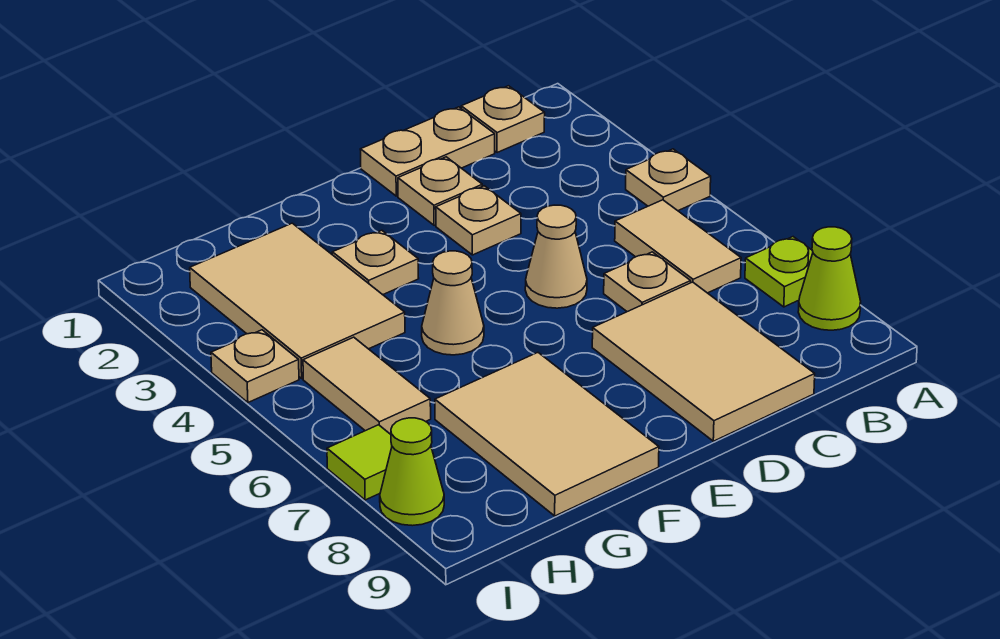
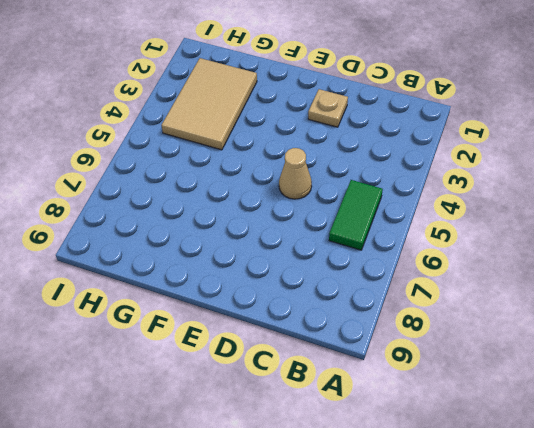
green tile B5:B6 level 1 -> tan tile B5:B6 level 1
none -> tan plate A4 level 1
none -> lime plate A7 level 1
none -> lime cone A8 level 1

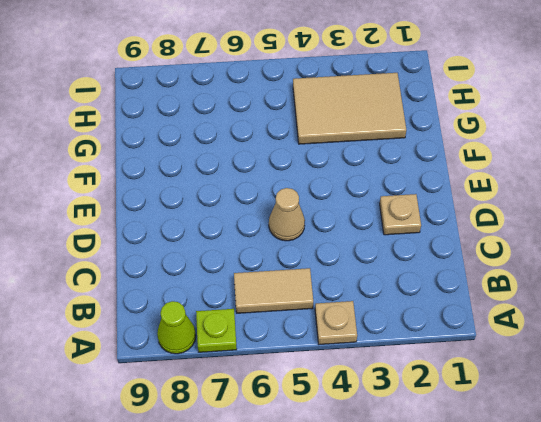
none -> tan plate B1 level 1
none -> tan plate C1:D1 level 1
none -> tan plate C6 level 1

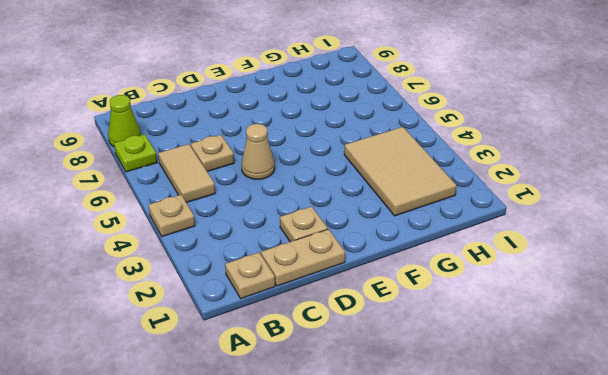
none -> tan tile C7:D9 level 1
none -> tan plate D3 level 1
none -> tan plate F3 level 1

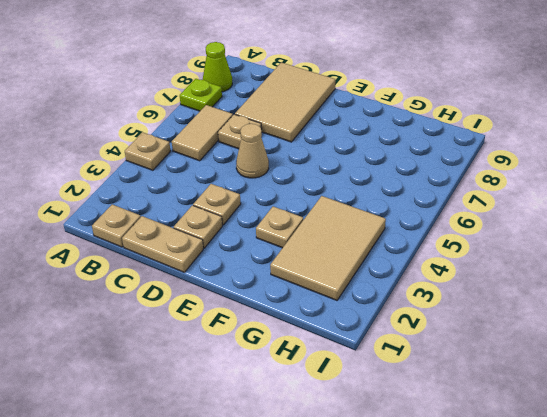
none -> tan cone F5 level 1
none -> tan tile F7:G9 level 1
none -> tan tile H5:H6 level 1

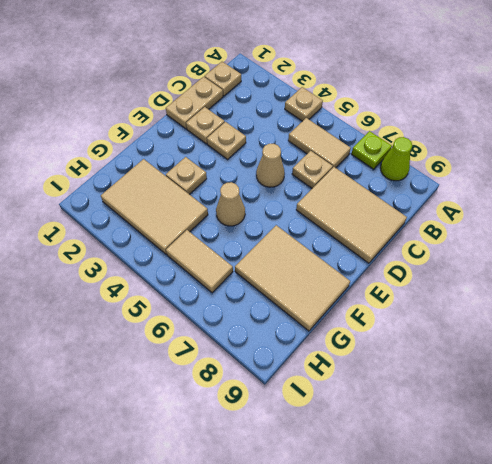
none -> tan plate I4 level 1
none -> lime tile I7 level 1
none -> lime cone I8 level 1

